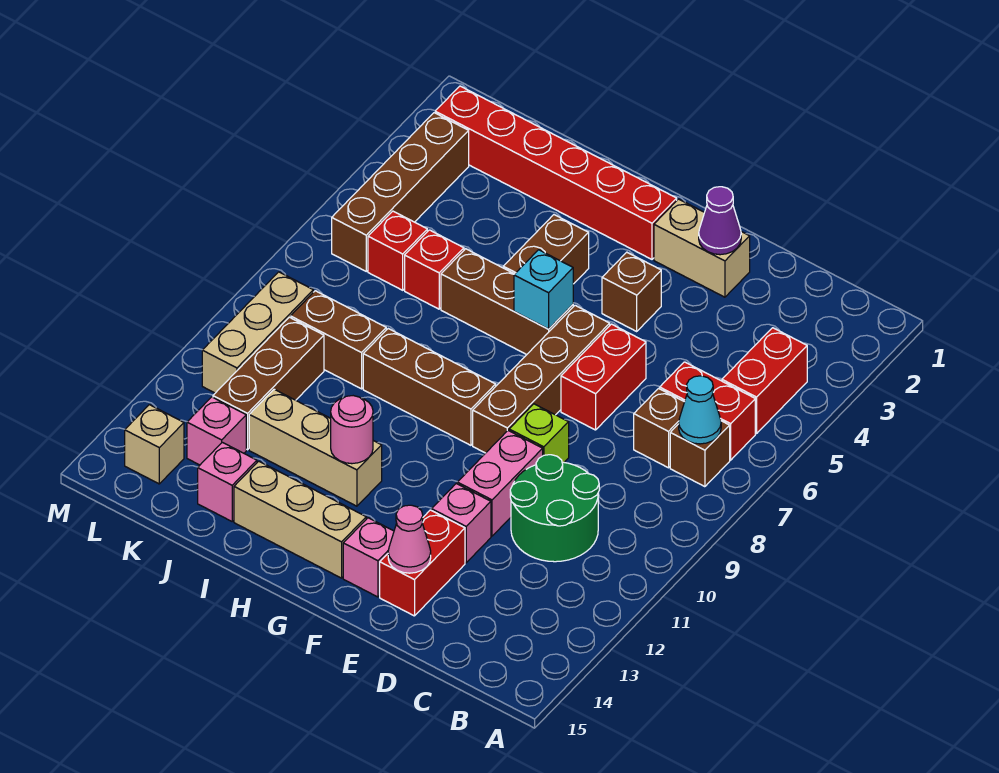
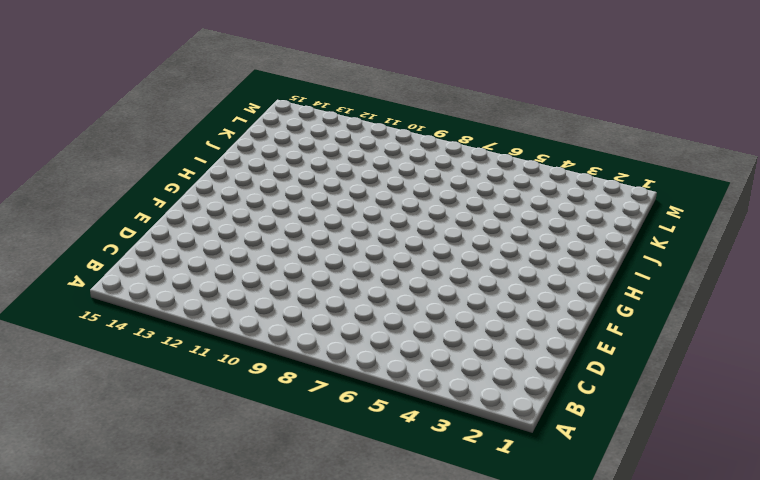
none -> red brick B4:B5 level 1
none -> red brick B6:C6 level 1
none -> brown brick B7 level 1
none -> brown brick C7 level 1

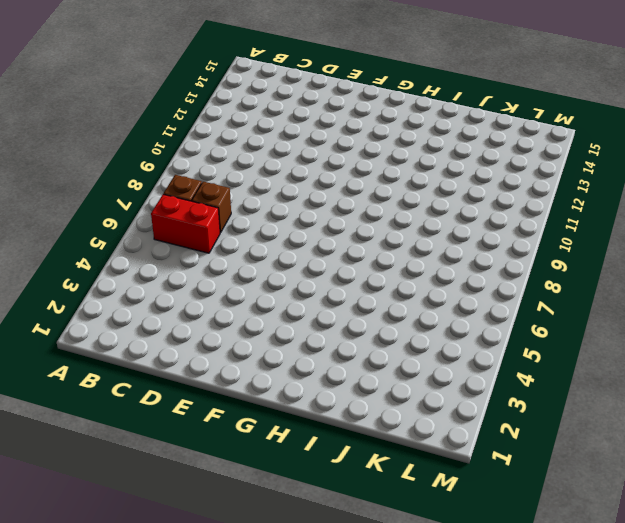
none -> red brick B4:B5 level 1
none -> green round brick C10:D11 level 1
none -> tan brick E2:F2 level 1
none -> red brick E6:E7 level 1

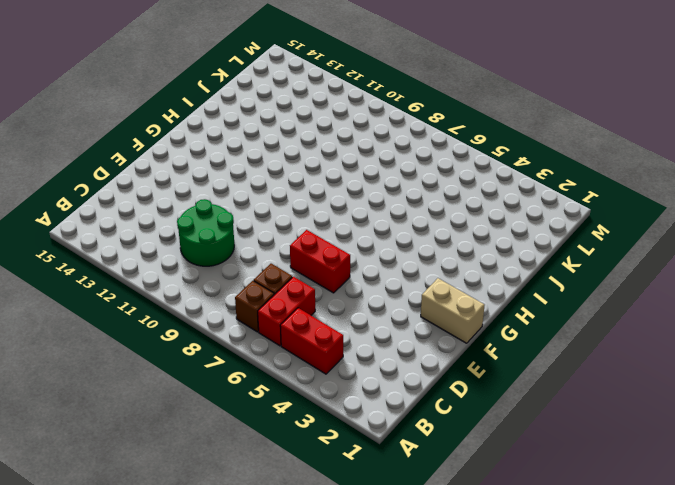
tan brick F1:F2 level 1 -> tan brick E2:F2 level 1
none -> lime brick E9 level 1
none -> pink brick E10:E11 level 1
none -> pink brick E12 level 1
none -> red brick E13:E14 level 1

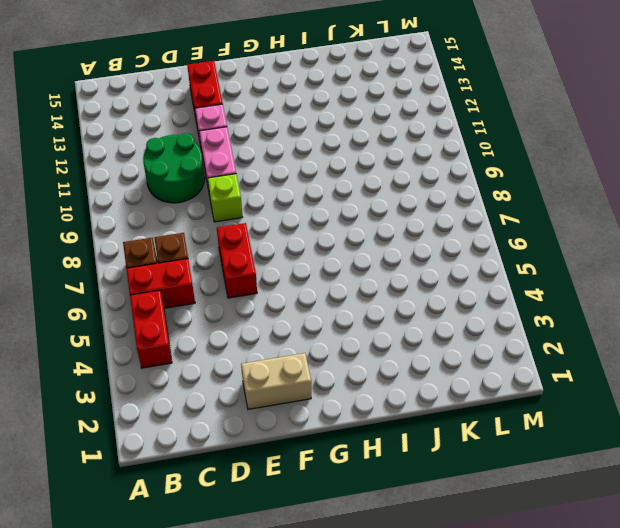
none -> brown brick F4 level 1
none -> brown brick F6:F9 level 1
none -> pink brick F14 level 1
none -> red brick G2:L2 level 1

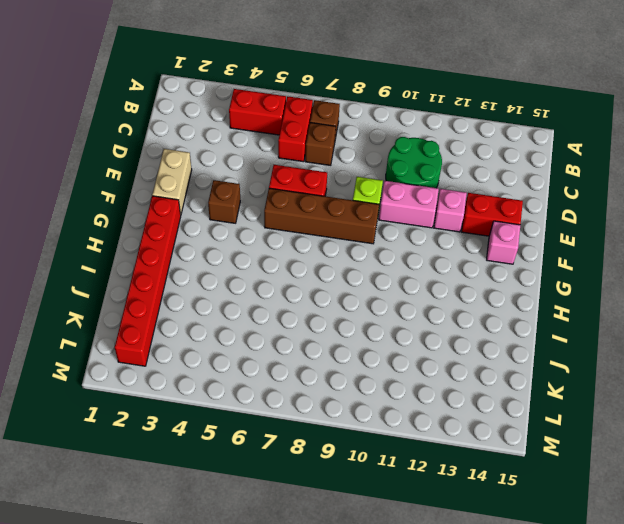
none -> brown brick G6:I6 level 1
none -> brown brick G9:I9 level 1
none -> tan brick G14:I14 level 1
none -> brown brick H4:H5 level 1

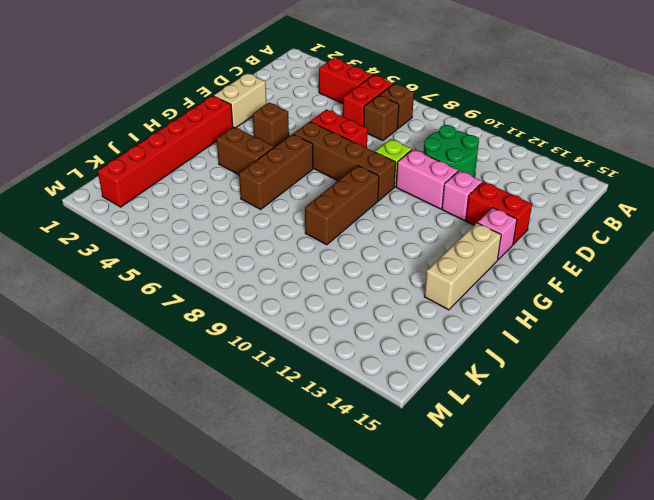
none -> tan brick H12:J12 level 1
none -> red brick J6 level 1
none -> brown brick J9:K9 level 1
none -> pink brick J14 level 1

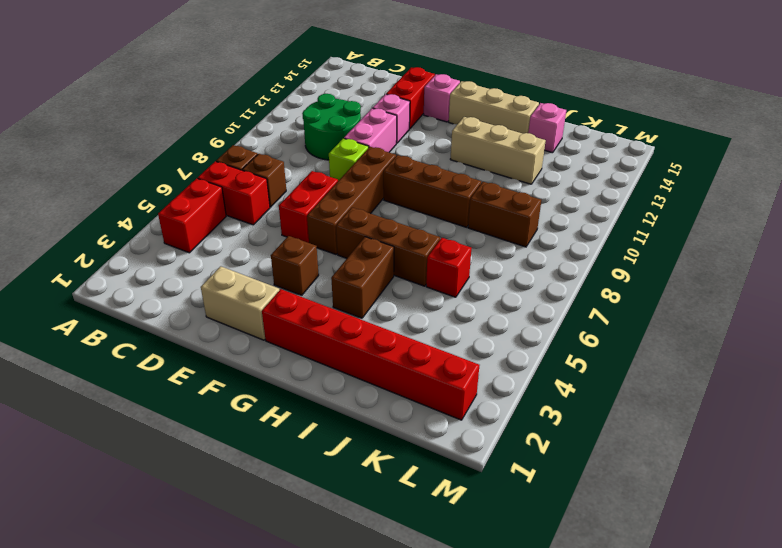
none -> red brick K6 level 1
none -> brown brick K10:K12 level 1
none -> pink brick K13 level 1
none -> brown brick L3:L6 level 1

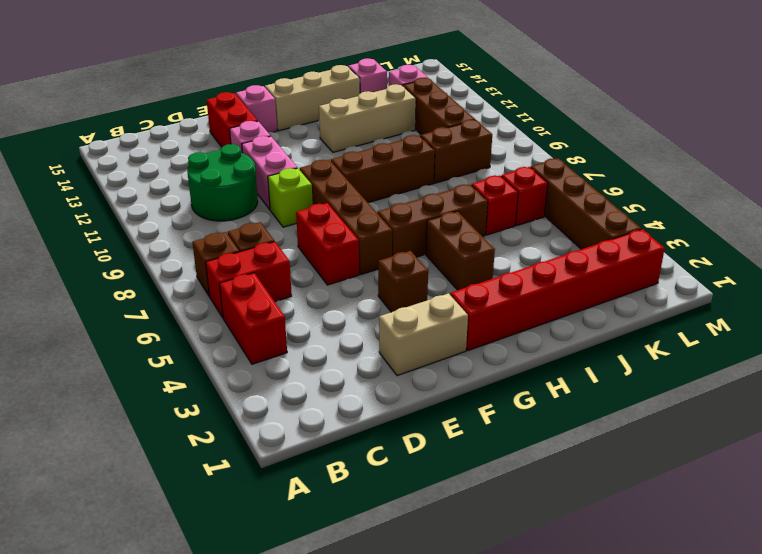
none -> tan brick L9:L11 level 1
none -> tan brick L14 level 1
none -> cyan cone B7 level 2
none -> purple cone E2 level 2

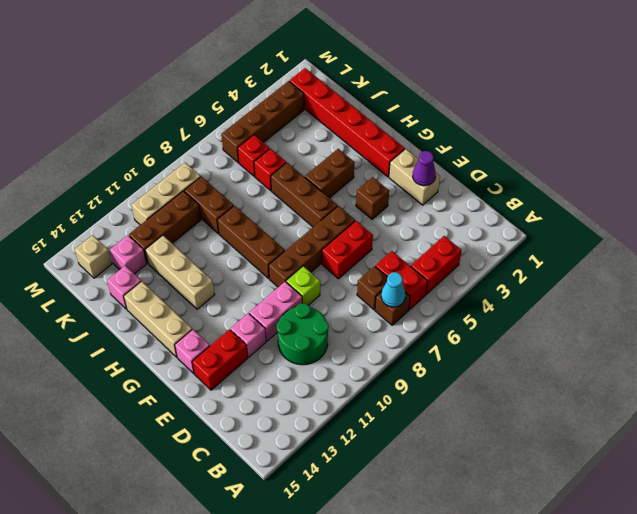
none -> pink cone E14 level 2
none -> cyan brick G6 level 2
none -> pink round brick H12 level 2

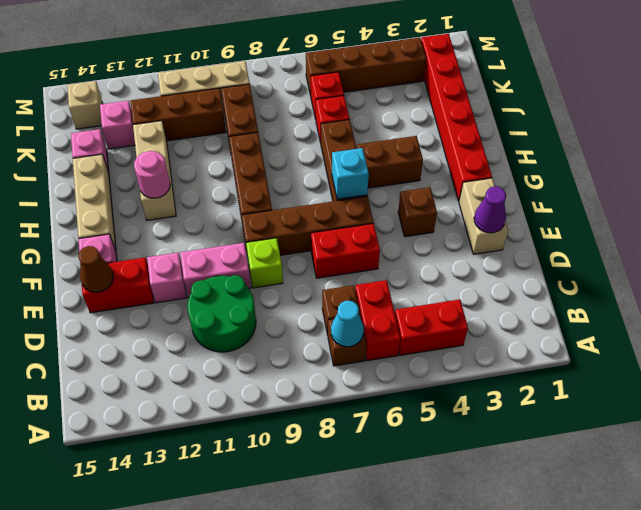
brown cone E14 level 2 -> pink cone E14 level 2

